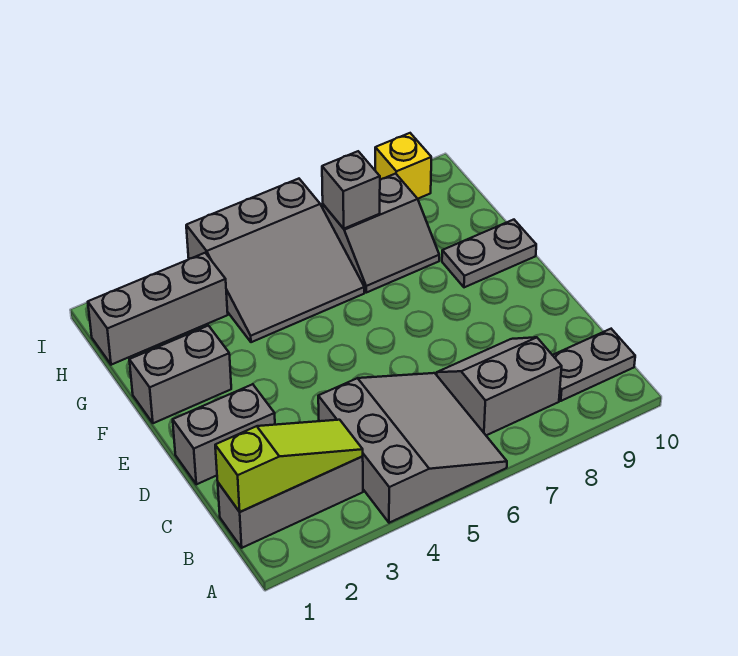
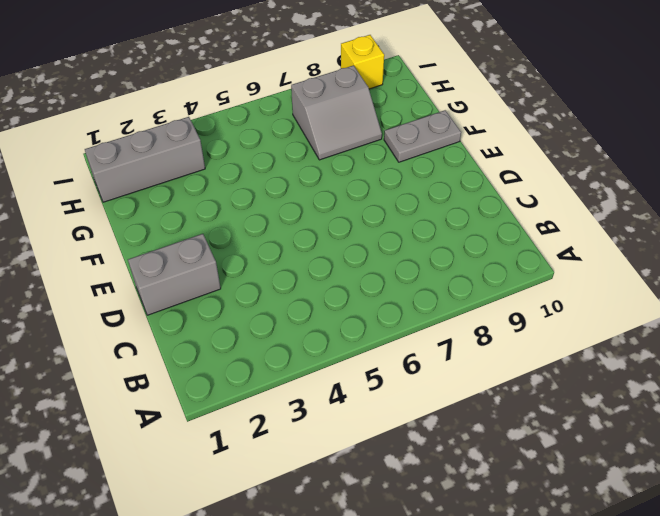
none -> grey slope A4:C6 level 1 top 4
none -> grey brick B1:B3 level 1
none -> grey slope B7:C8 level 1 top B

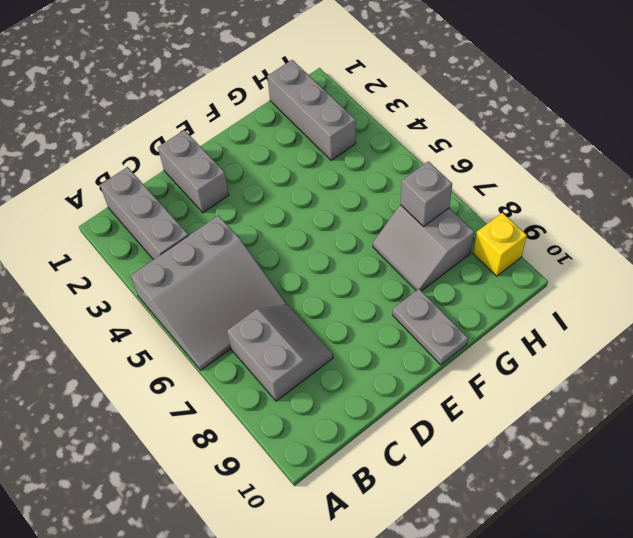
none -> grey plate B9:B10 level 1
none -> grey brick F1:F2 level 1
none -> grey slope G4:I6 level 1 top I

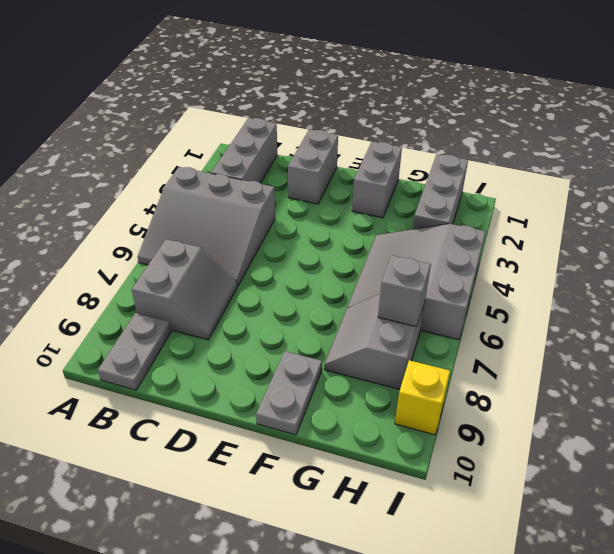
none -> lime slope B1:B3 level 2 top 1

